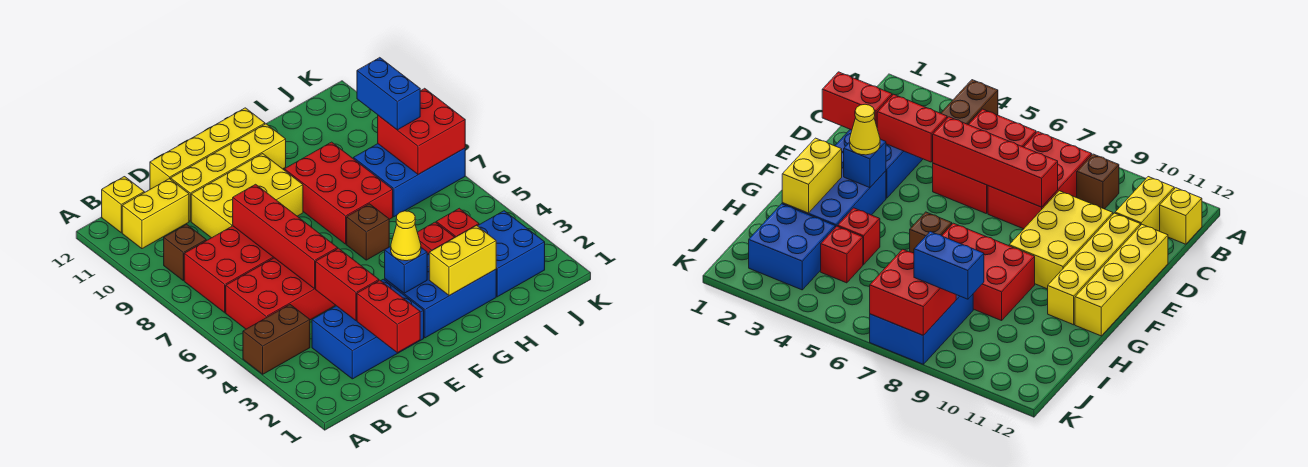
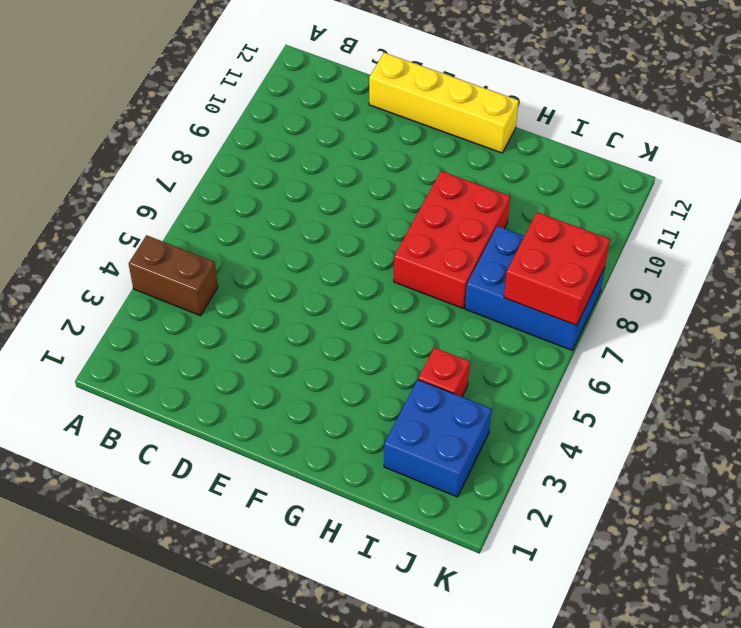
none -> red brick B5:D6 level 1
none -> red brick B7:D8 level 1
none -> brown brick B9 level 1

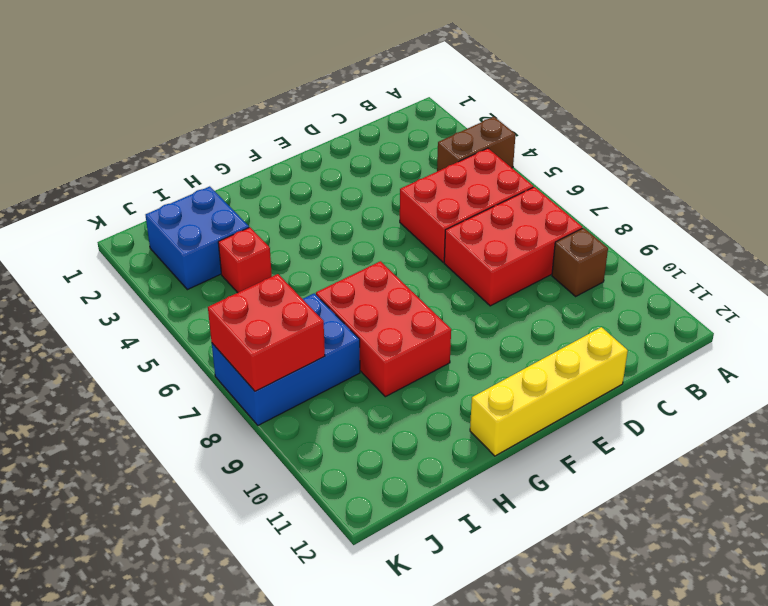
none -> yellow brick B11:C11 level 1
none -> yellow brick B12 level 1
none -> blue brick C2:E3 level 1

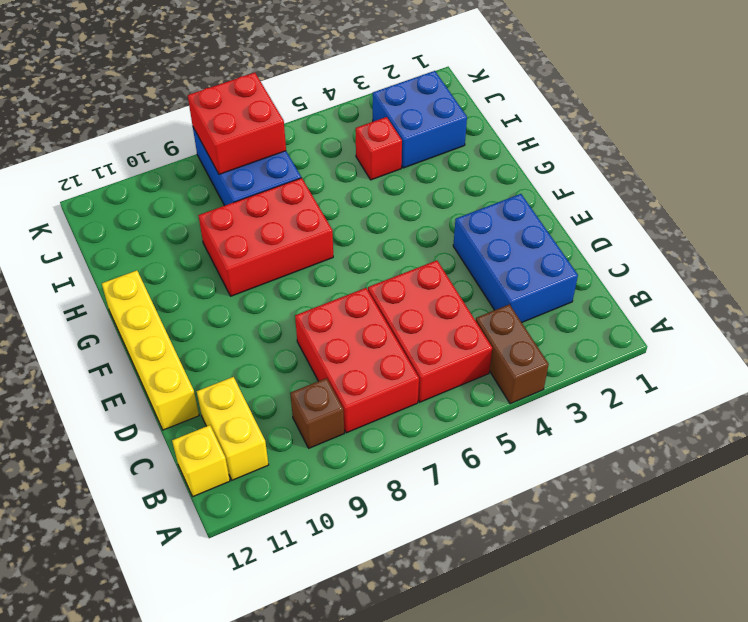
none -> yellow brick D9:F10 level 1
none -> yellow brick D11:G11 level 1
none -> blue brick F2:H3 level 1

